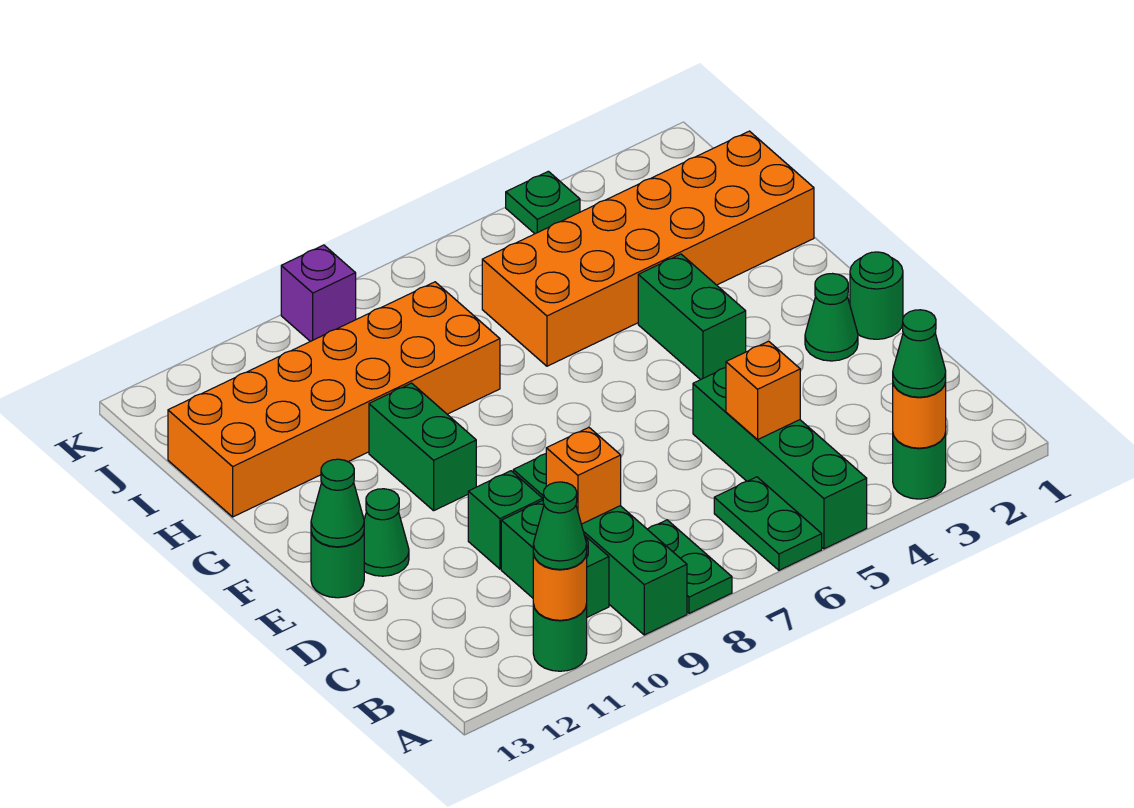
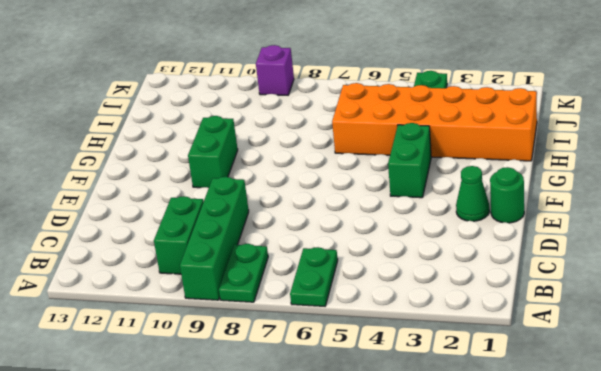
none -> green round brick A3 level 1
none -> green brick A5:D5 level 1
none -> green round brick A11 level 1

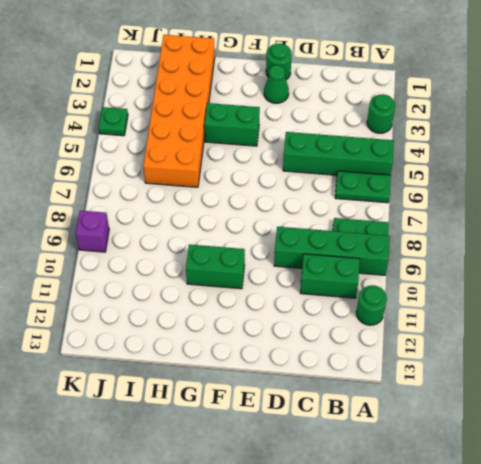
none -> green brick D10 level 1
none -> green cone E12 level 1
none -> green round brick E13 level 1

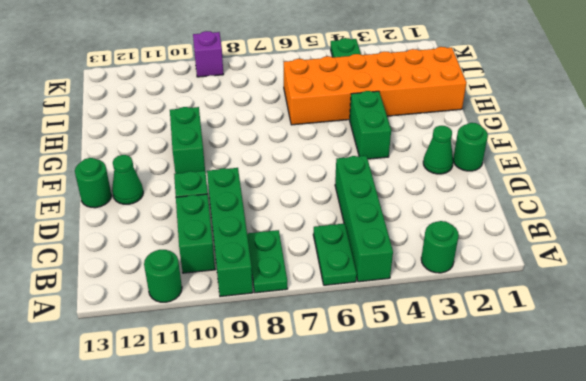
none -> orange brick H8:I13 level 1
none -> orange round brick A3 level 2
none -> orange round brick A11 level 2

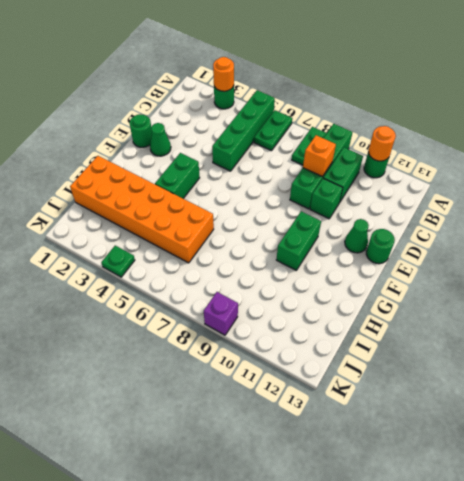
none -> orange brick H8:I13 level 1
none -> orange brick C5 level 2
none -> green cone E13 level 2

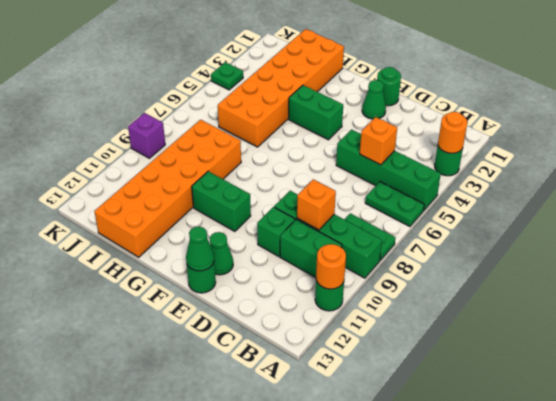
none -> green cone A3 level 3
none -> green cone A11 level 3

